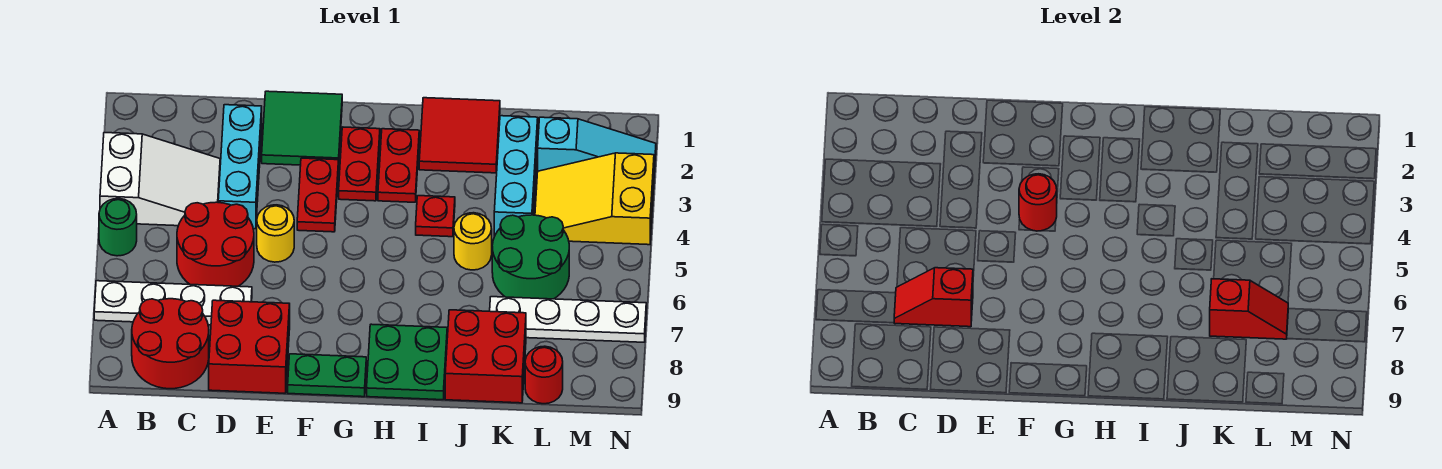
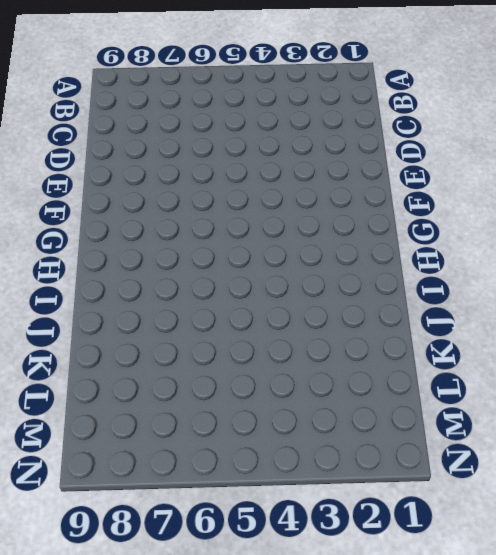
none -> white slope A3:C4 level 1 top A
none -> green round brick A5 level 1
none -> white plate A7:D7 level 1

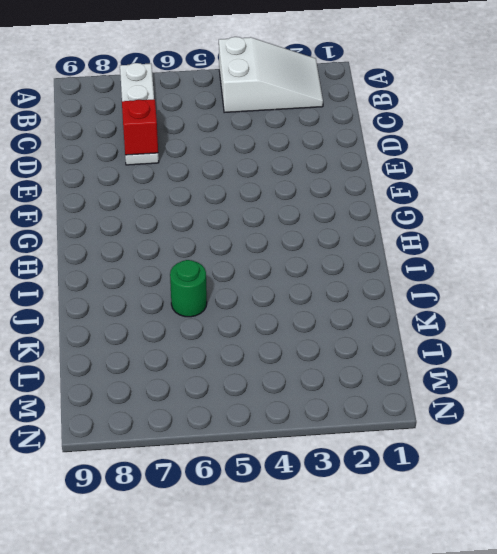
white slope A2:B4 level 1 top 4 -> white slope A3:C4 level 1 top A
green round brick J6 level 1 -> green round brick A5 level 1
none -> red round brick B8:C9 level 1
none -> red round brick C5:D6 level 1
none -> cyan brick D2:D4 level 1

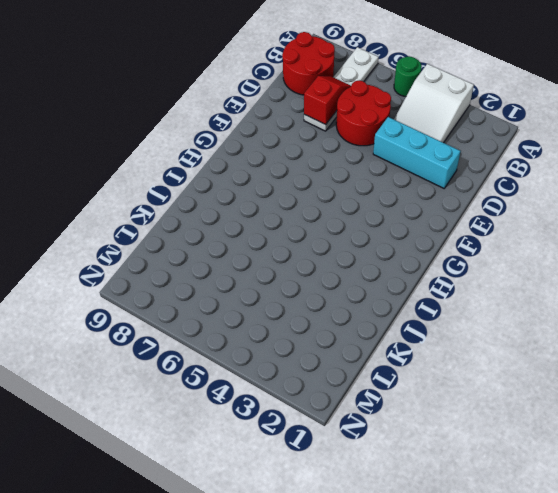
none -> red brick D8:E9 level 1
none -> green tile E1:F2 level 1
none -> yellow round brick E5 level 1

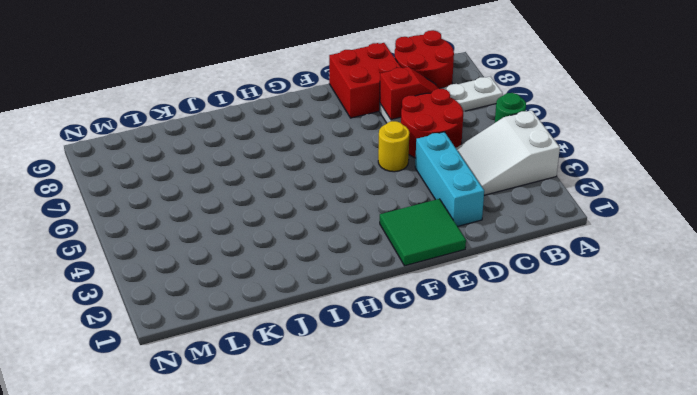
none -> red plate F3:F4 level 1
none -> green plate F9:G9 level 1
none -> red plate G2:G3 level 1

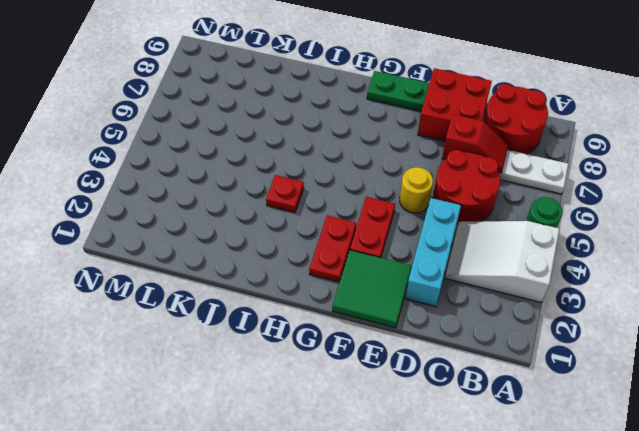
none -> red plate H2:H3 level 1
none -> green plate H8:I9 level 1
none -> red tile I1:J2 level 1

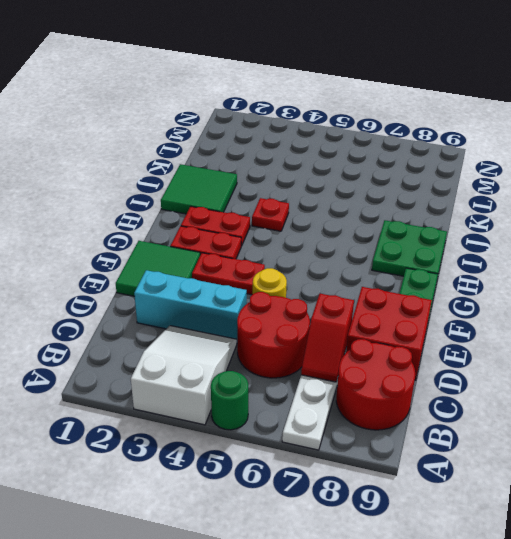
green tile I1:J2 level 1 -> red tile I1:J2 level 1
none -> yellow round brick J5 level 1
none -> red brick J8:K9 level 1
none -> cyan brick K2:K4 level 1

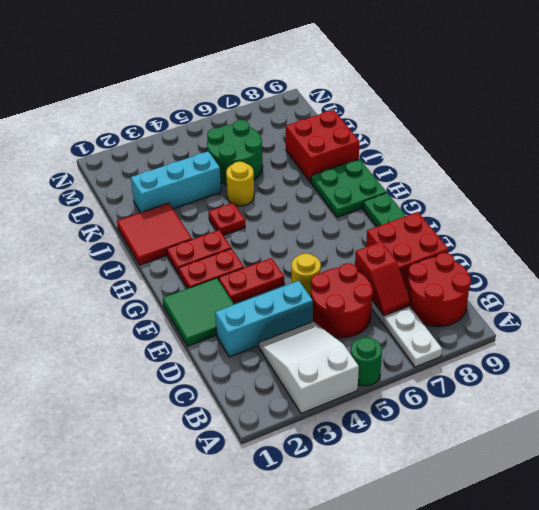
none -> white plate K7:N7 level 1
none -> cyan slope L2:N2 level 1 top L
none -> yellow slope L3:N4 level 1 top N

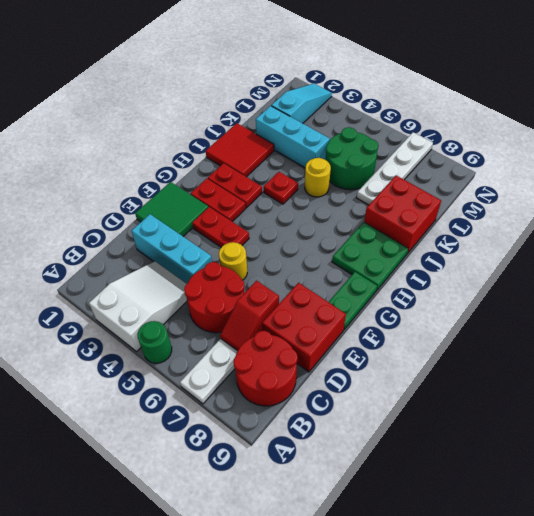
none -> yellow slope L3:N4 level 1 top N
none -> red round brick L9 level 1
none -> red round brick F4 level 2

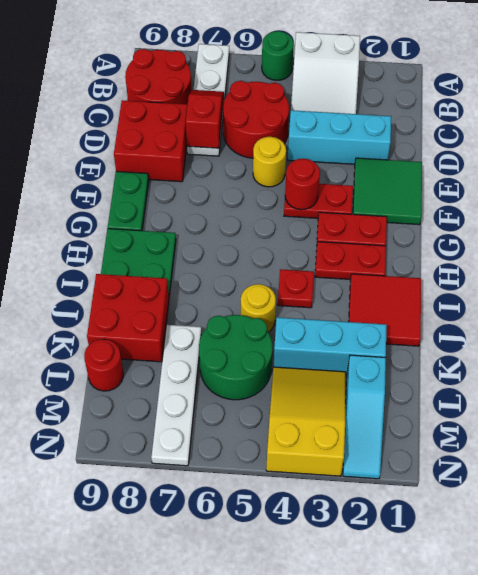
none -> red slope K7:L7 level 2 top K

